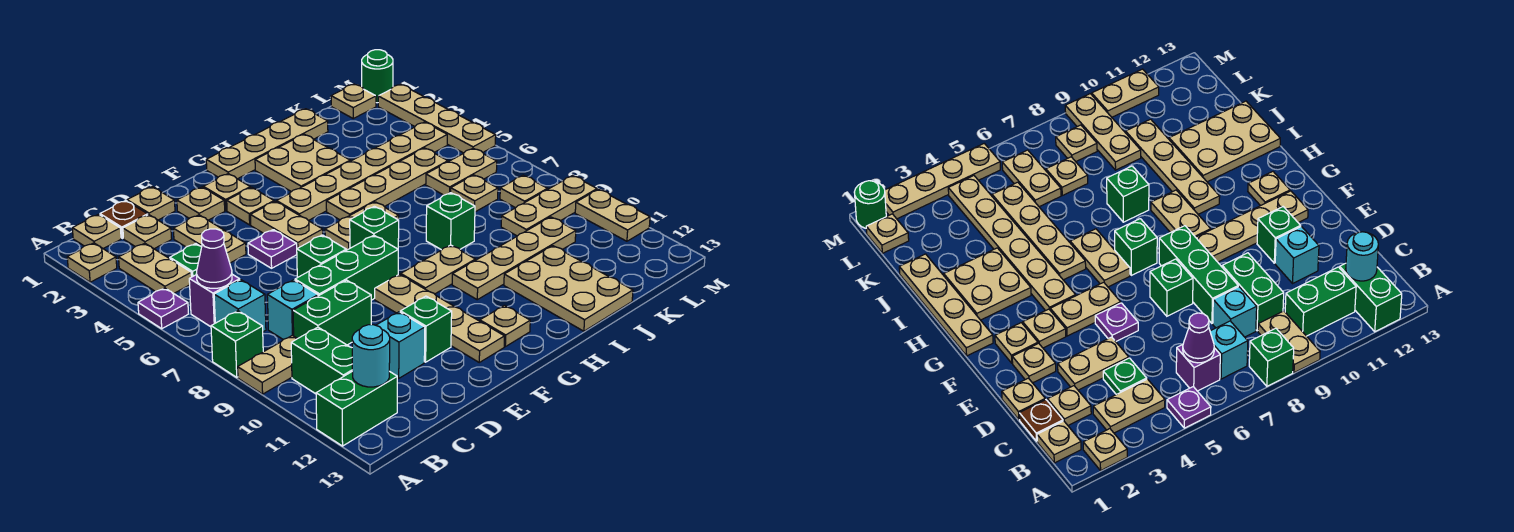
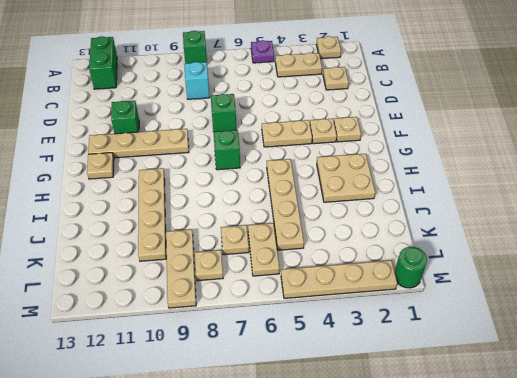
none -> tan plate A9:B9 level 1
none -> tan plate B1 level 1
none -> purple brick B6 level 1
none -> cyan brick B7 level 1

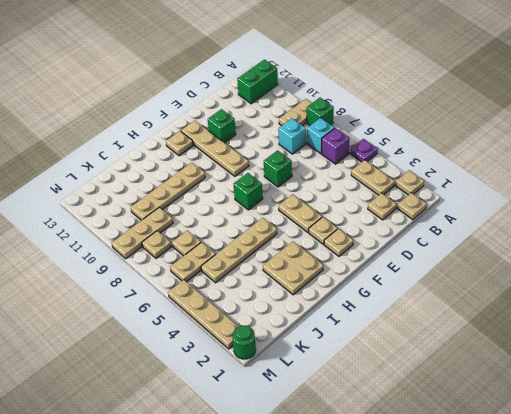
none -> green brick B10:B11 level 1
none -> brown plate C1 level 1
none -> green plate C4 level 1
none -> green brick C9:D9 level 1

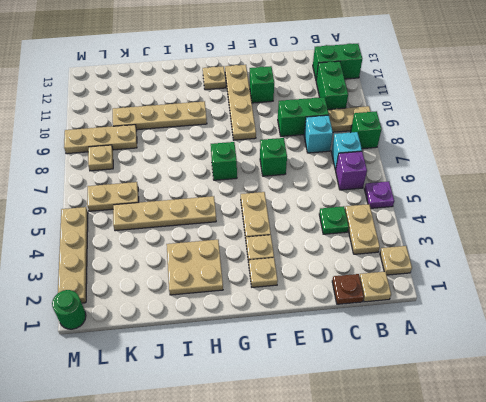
none -> tan plate C2 level 1
none -> tan plate D1 level 1
none -> tan plate D3:D4 level 1
none -> green brick D8:F8 level 1

